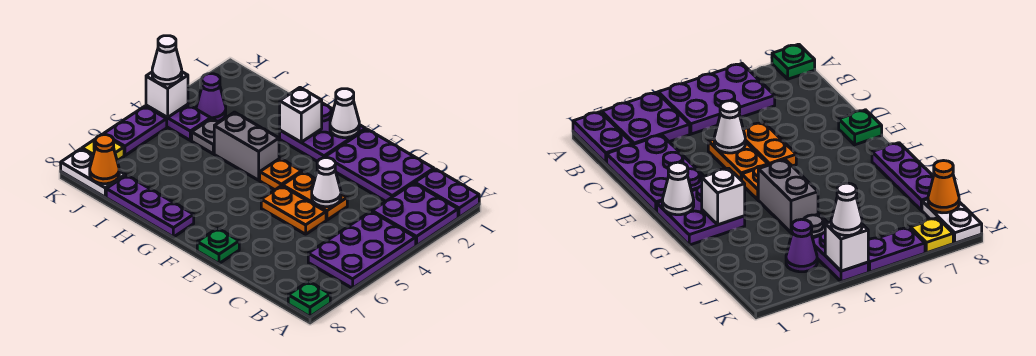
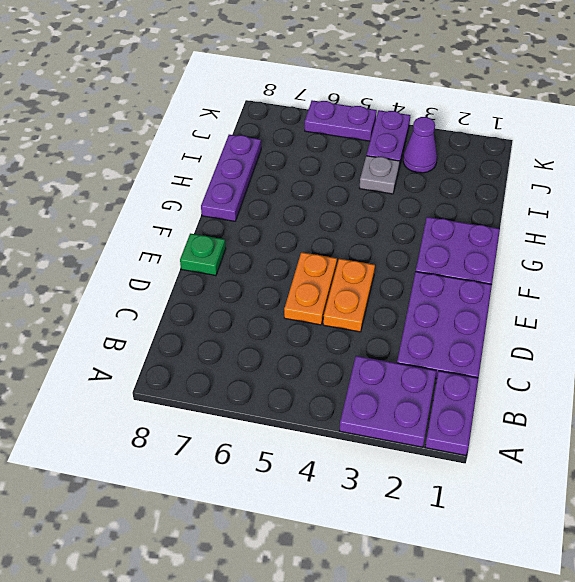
none -> purple plate A4:B6 level 1
none -> green plate A8 level 1
none -> orange plate F4 level 1

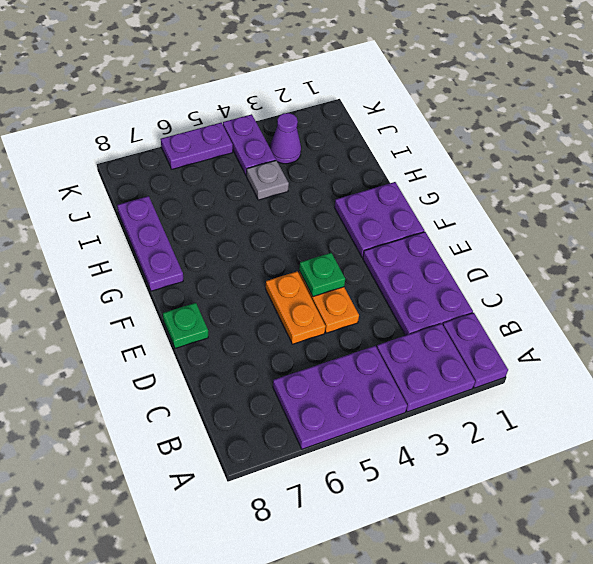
green plate E4 level 2 -> green plate A8 level 1
none -> orange plate F4 level 1
none -> grey brick G4:H4 level 1
none -> white plate J8:K8 level 1

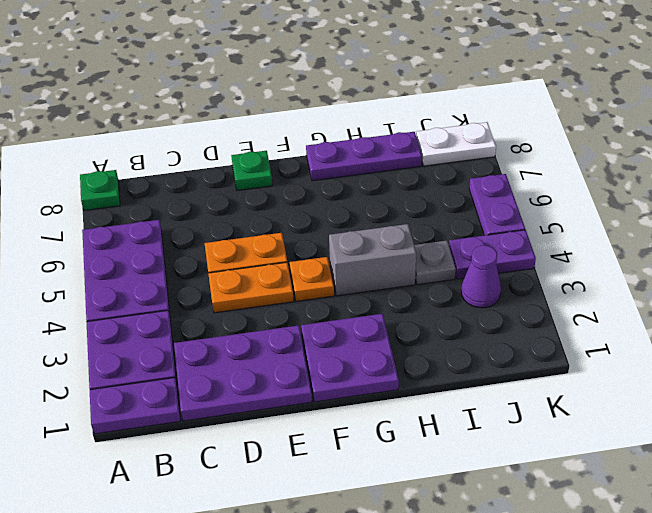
none -> yellow plate K7 level 1
none -> white cone D4 level 2
none -> white cone F1 level 2

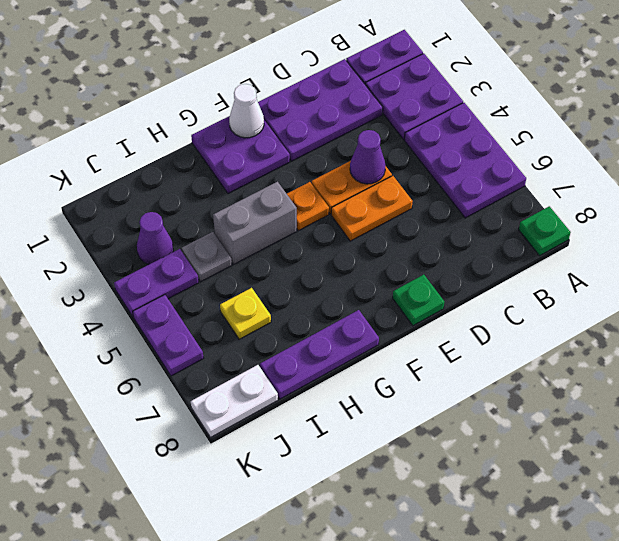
purple cone D4 level 2 -> white cone D4 level 2
yellow plate I6 level 1 -> yellow plate K7 level 1
none -> white brick G2 level 2
none -> orange cone J8 level 2
none -> white brick K4 level 2

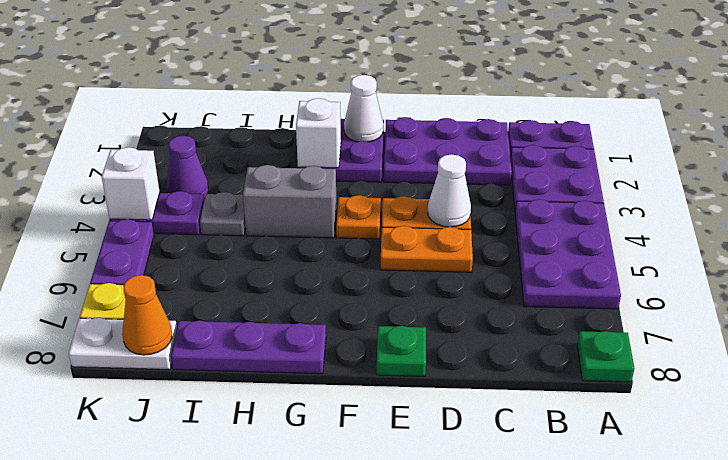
none -> white cone K4 level 3

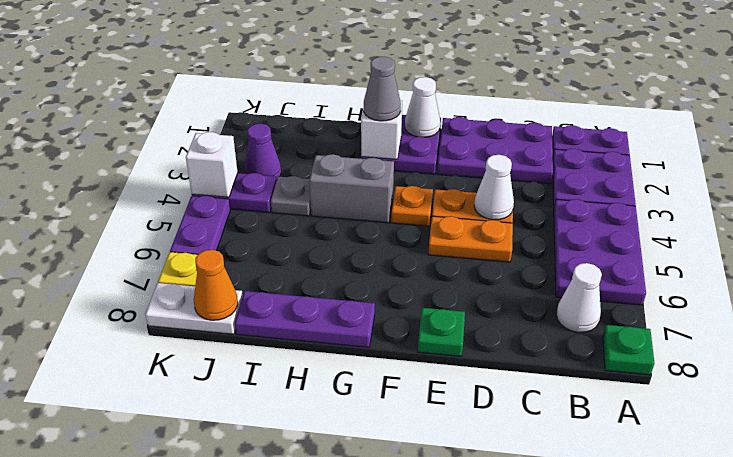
white cone B7 level 1 -> white cone K4 level 3
grey cone G2 level 3 -> none

